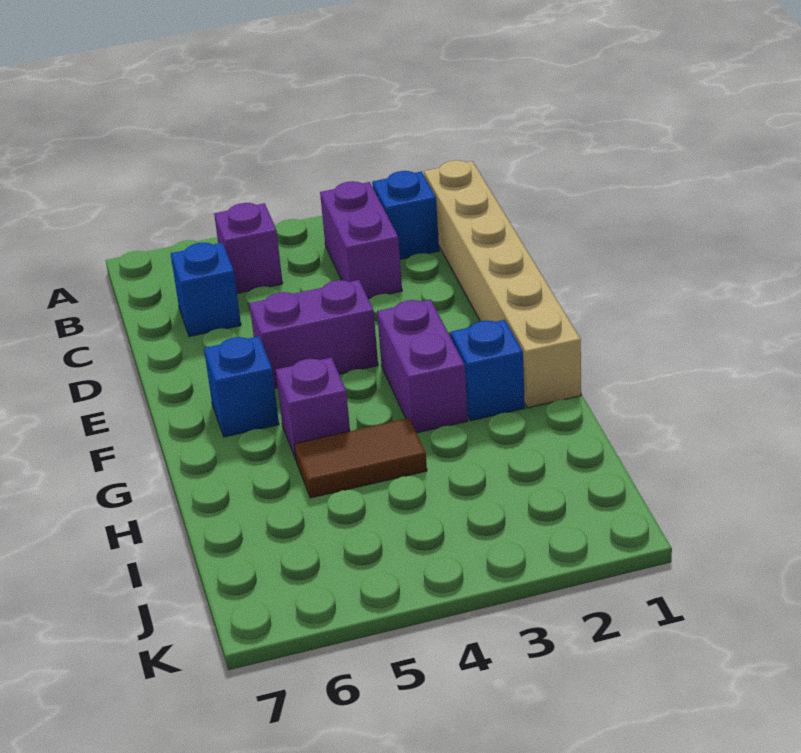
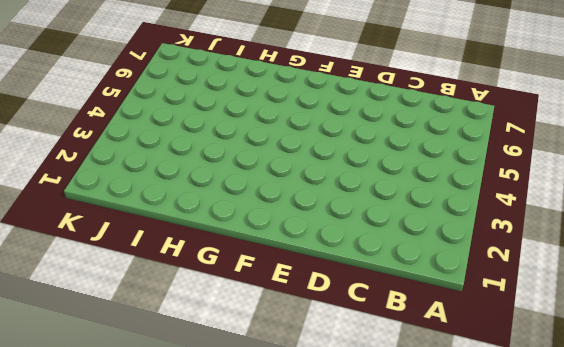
none -> tan brick B1:G1 level 1
none -> blue brick B2 level 1

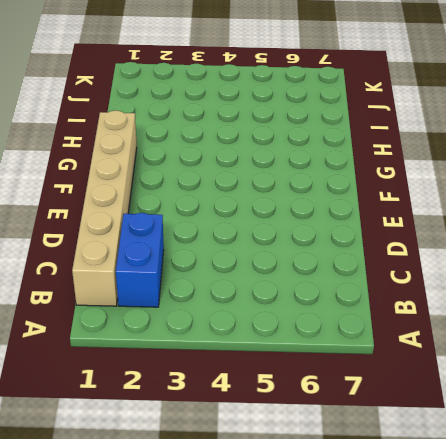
blue brick B2:C2 level 1 -> blue brick B2 level 1
none -> purple brick B3:C3 level 1
none -> purple brick B5 level 1

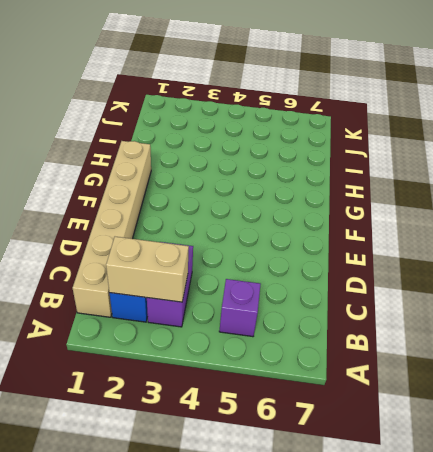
tan brick B2:B3 level 2 -> none
none -> blue brick C6 level 1
none -> purple brick E4:E5 level 1

